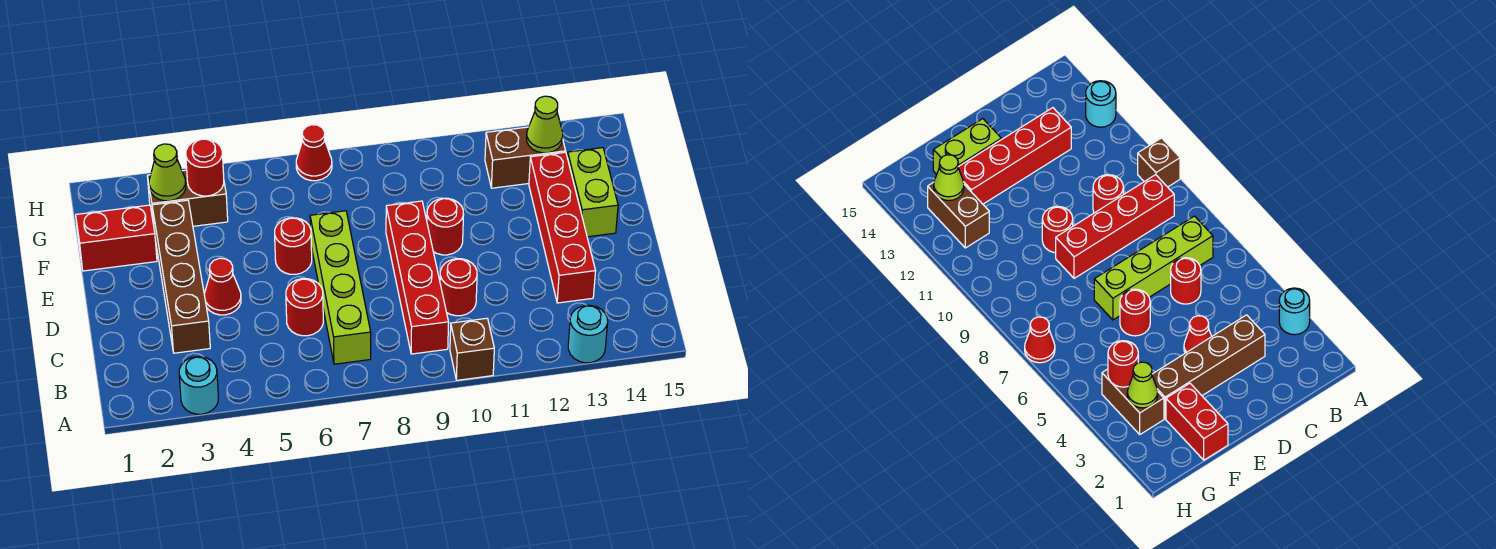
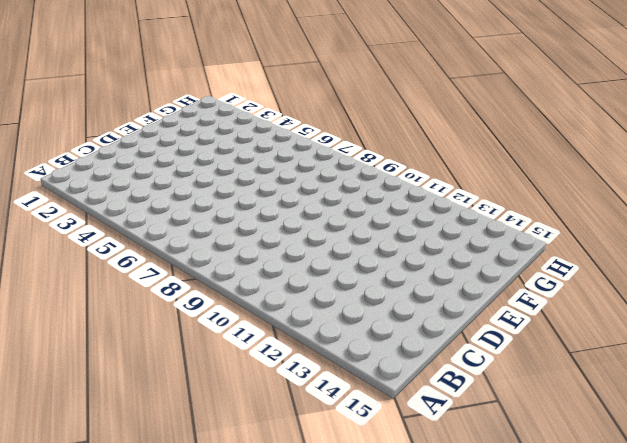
none -> cyan round brick A3 level 1
none -> brown brick A10 level 1
none -> cyan round brick A13 level 1

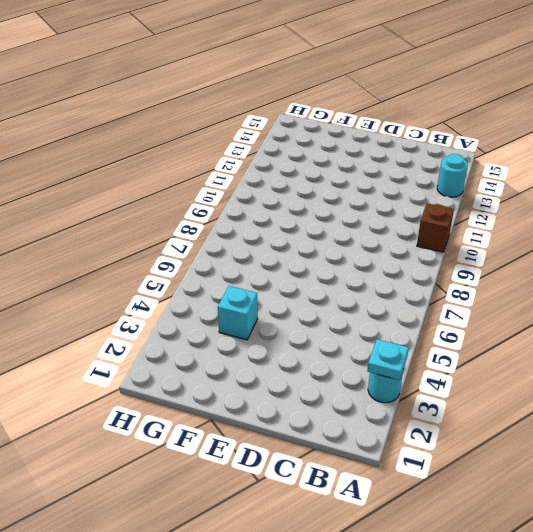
cyan plate A3 level 2 -> none
cyan brick F4 level 1 -> none
none -> lime brick B7:E7 level 1
none -> red brick B9:E9 level 1
none -> brown brick C3:F3 level 1

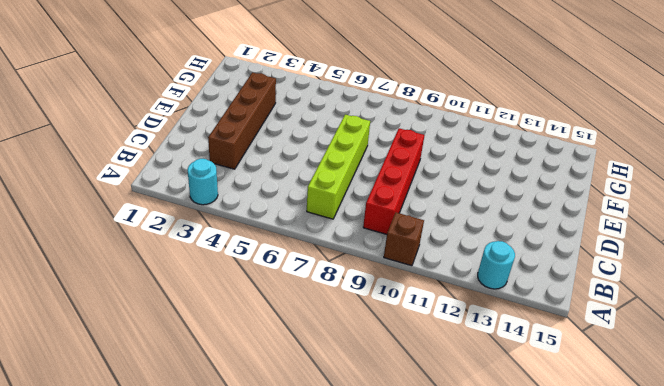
none -> red round brick C6 level 1
none -> red round brick C10 level 1
none -> red brick C13:F13 level 1

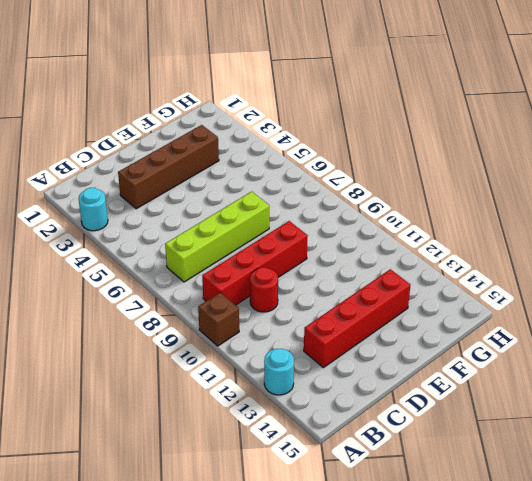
none -> red round brick C6 level 1
none -> red cone D4 level 1
none -> red round brick E6 level 1

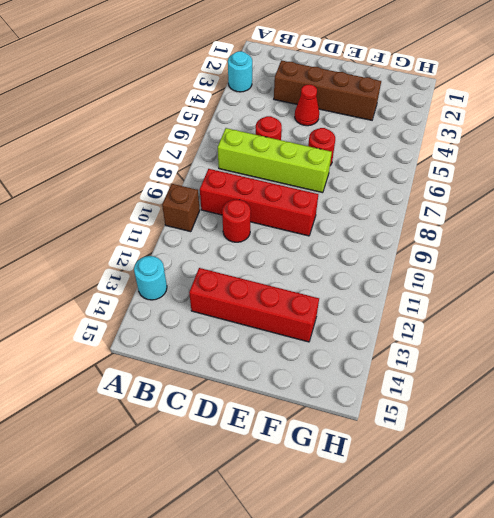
none -> red round brick E10 level 1
none -> lime brick E14:F14 level 1
none -> red brick F1:F2 level 1

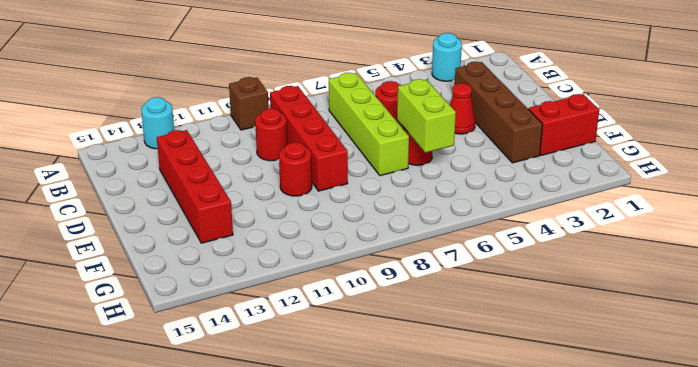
lime brick E6:F6 level 2 -> lime brick E14:F14 level 1
none -> brown brick G3:G4 level 1
none -> brown brick G12:G13 level 1
none -> red cone H7 level 1

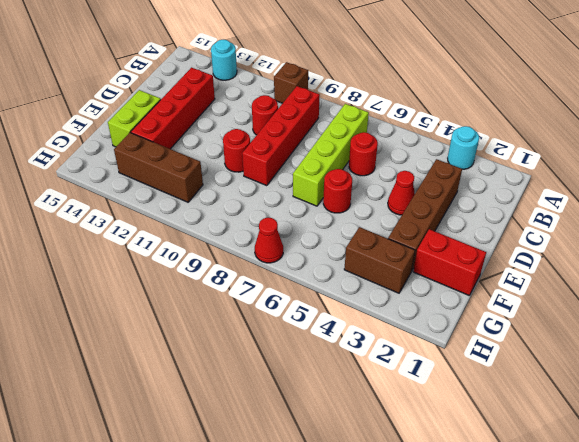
brown brick G11:G13 level 1 -> brown brick G12:G13 level 1
none -> lime cone G3 level 2
none -> red round brick G4 level 2
none -> lime cone G13 level 2

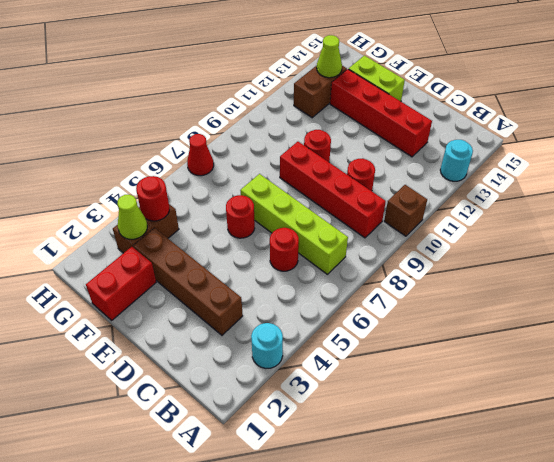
none -> red cone D4 level 1

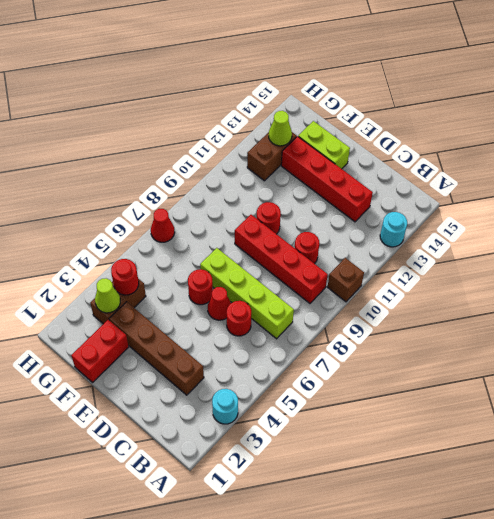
red cone D6 level 1 -> red cone D4 level 1

